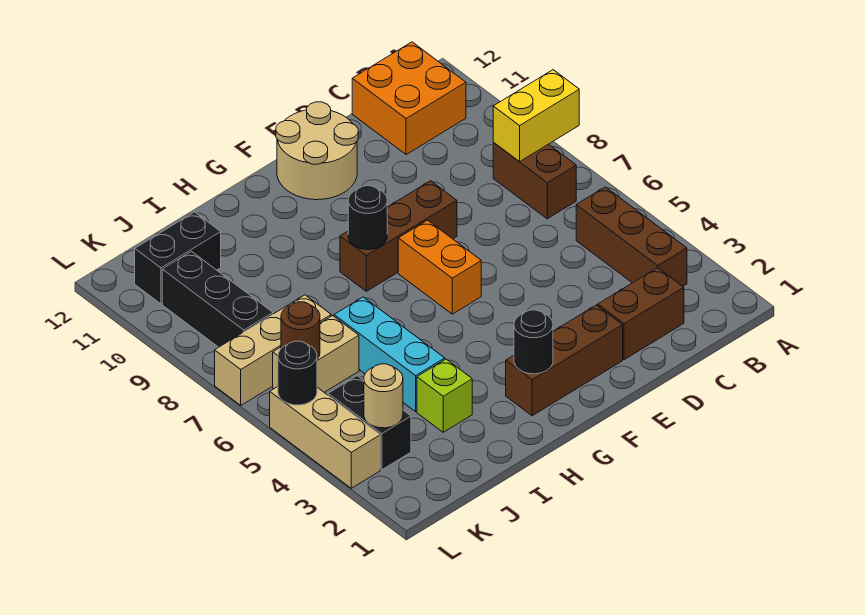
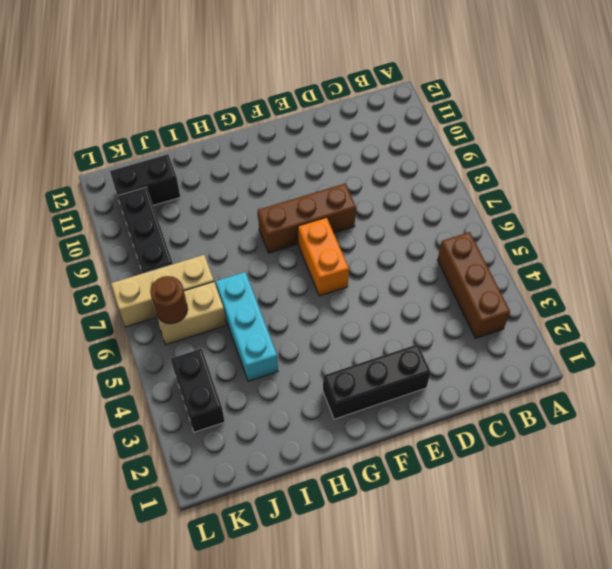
black brick E2:G2 level 1 -> brown brick E2:G2 level 1
none -> brown brick B7:B8 level 1
none -> orange brick B11:C12 level 1
none -> brown brick C2:D2 level 1

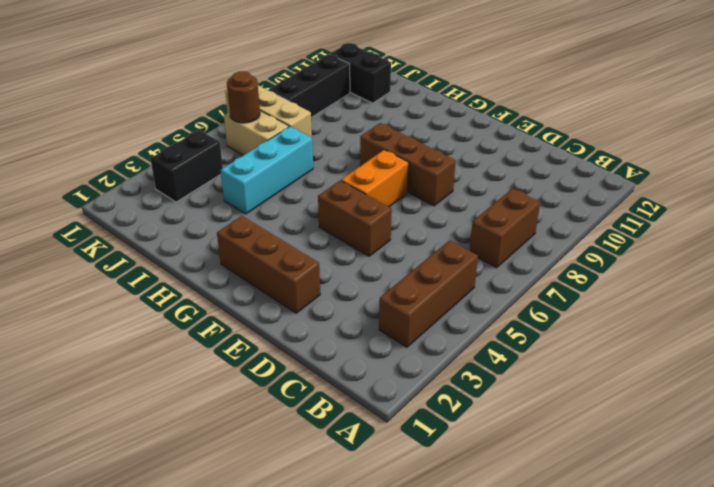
brown brick E5:F5 level 1 -> brown brick C2:D2 level 1
none -> orange brick B11:C12 level 1
none -> tan round brick E11:F12 level 1
none -> lime brick I3 level 1

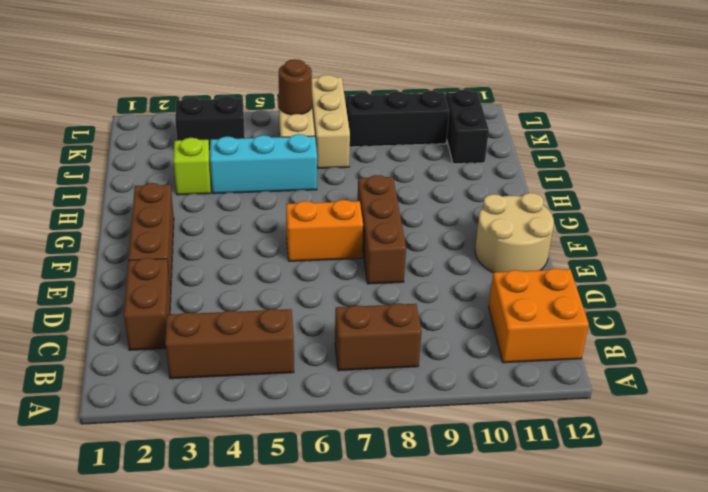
none -> tan brick L3:L5 level 1
none -> yellow brick A8:B8 level 2
none -> black round brick G2 level 2

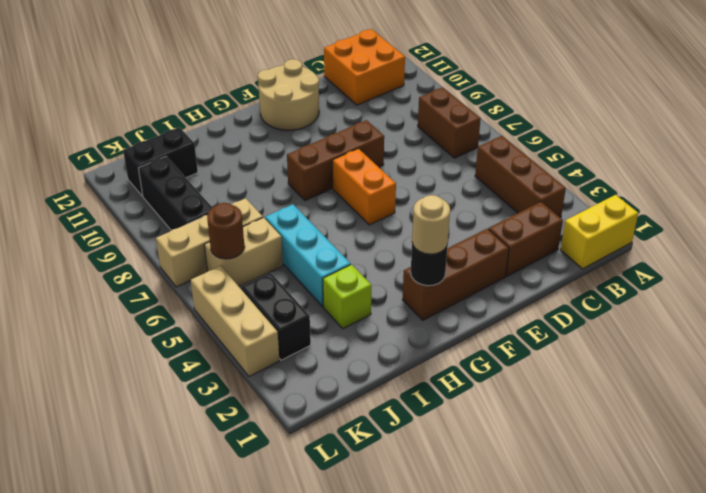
yellow brick A1:B1 level 1 -> yellow brick A8:B8 level 2
tan round brick G2 level 3 -> tan round brick K3 level 2
none -> black round brick G8 level 2
none -> black round brick L5 level 2

